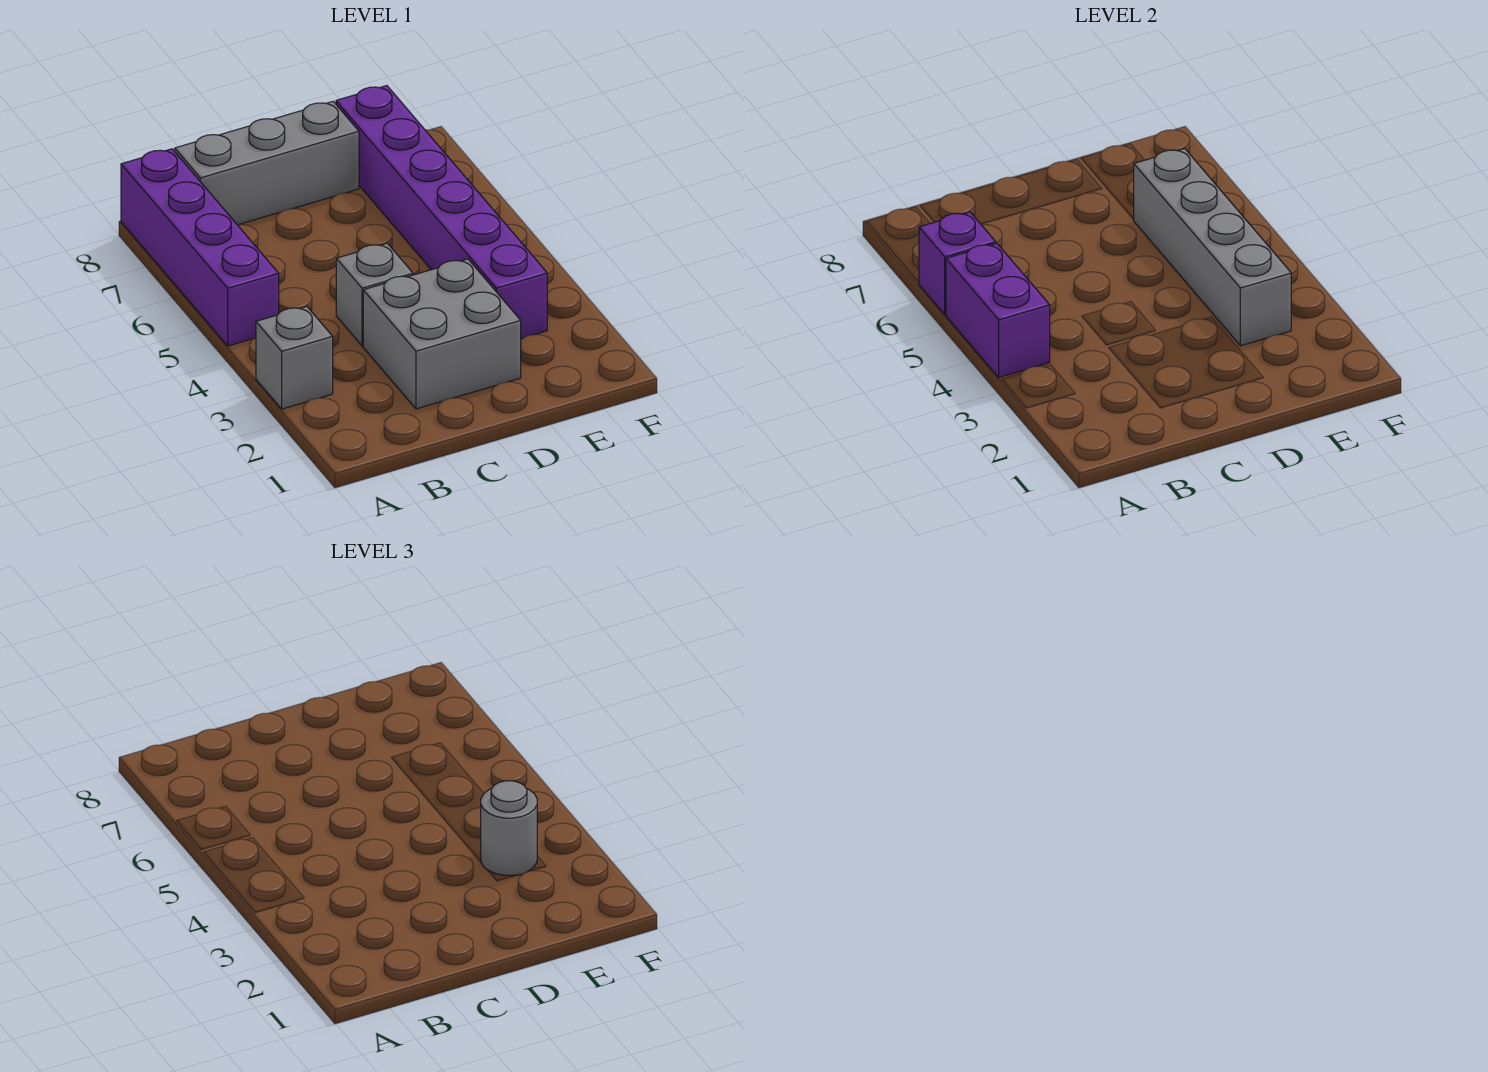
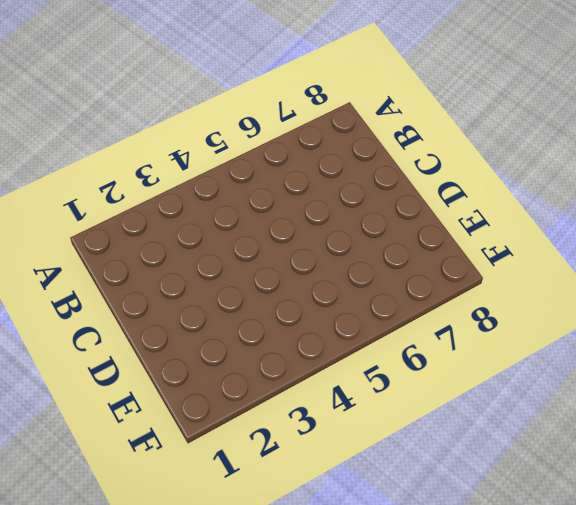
none -> grey brick A3 level 1
none -> purple brick A5:A8 level 1

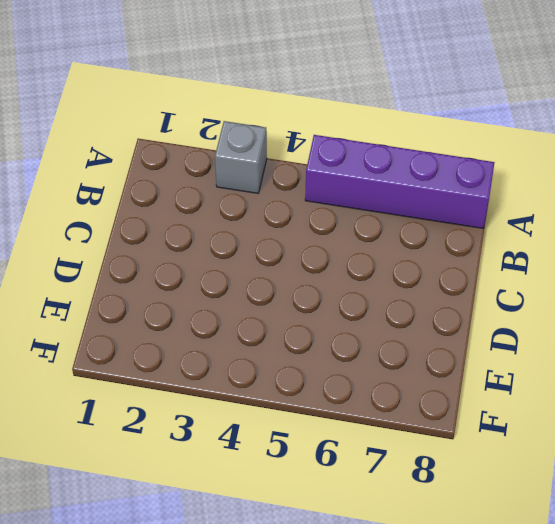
none -> grey brick B8:D8 level 1
none -> grey brick C2:D3 level 1

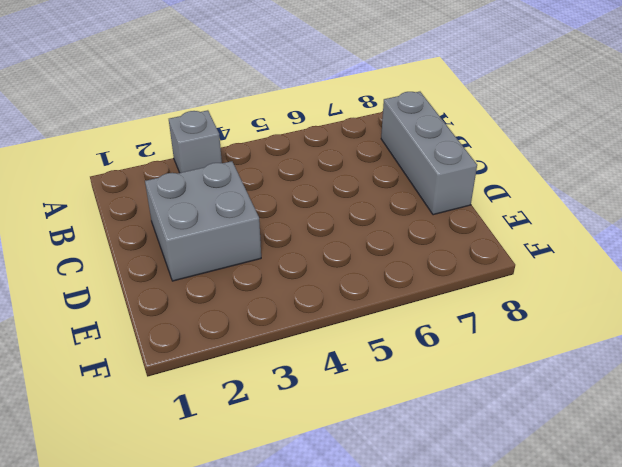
none -> purple brick A5:A8 level 1
none -> grey brick C4 level 1

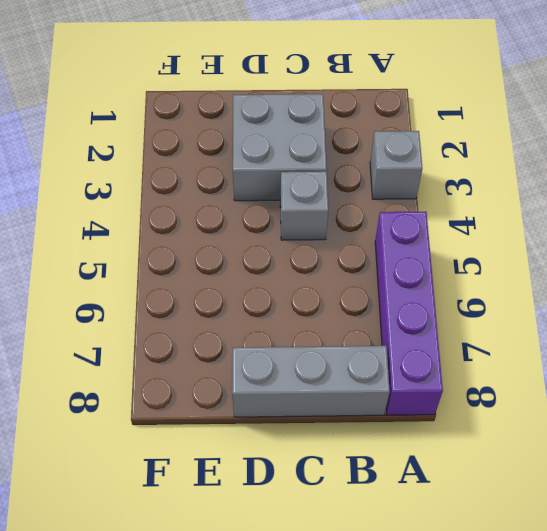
none -> purple brick E3:E8 level 1
none -> purple brick A4:A5 level 2

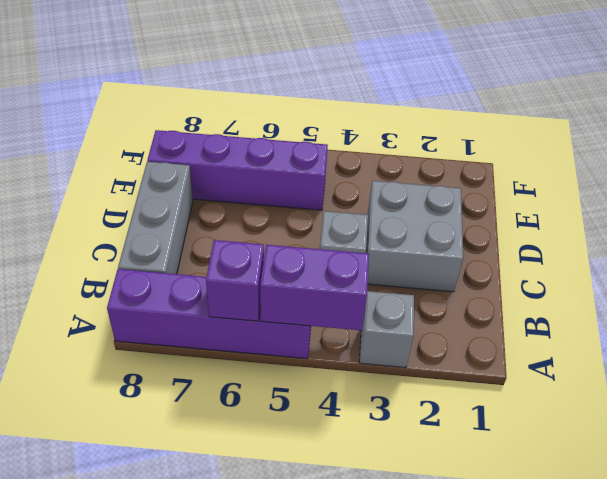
purple brick E5:E8 level 1 -> purple brick E3:E8 level 1
none -> grey brick E3:E6 level 2
none -> grey round brick E3 level 3

